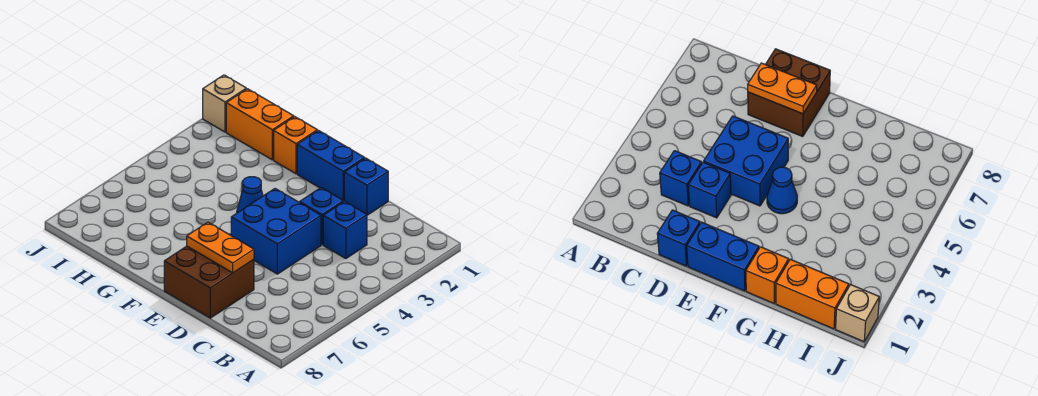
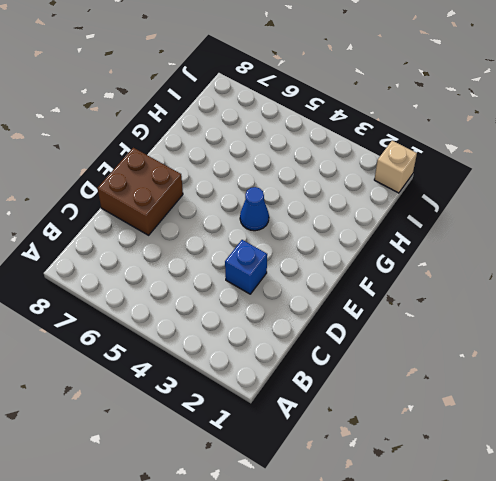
none -> blue brick C3 level 1
none -> blue brick D1 level 1

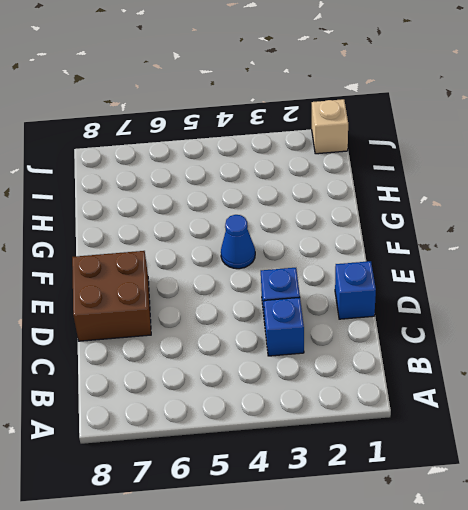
none -> blue brick D4:E5 level 1
none -> blue brick E1:F1 level 1

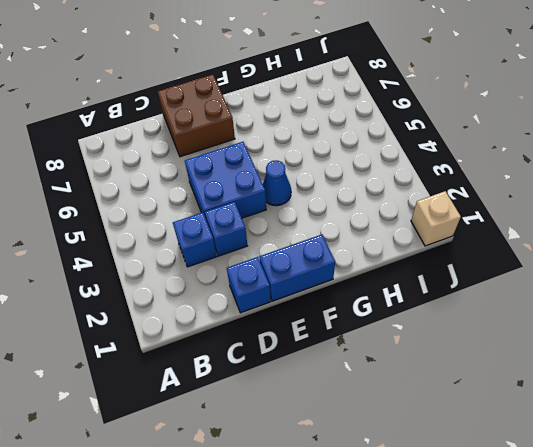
none -> orange brick G1 level 1
none -> orange brick H1:I1 level 1

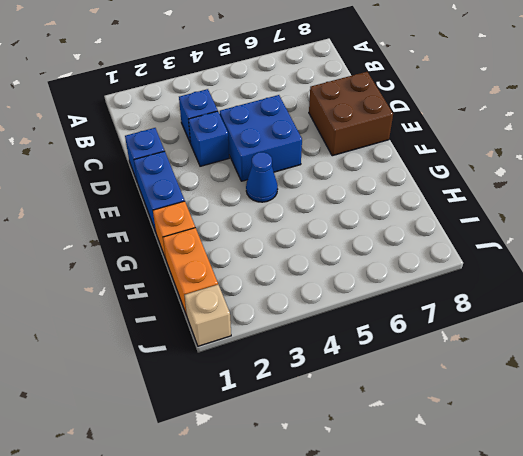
none -> orange plate D7:E7 level 2

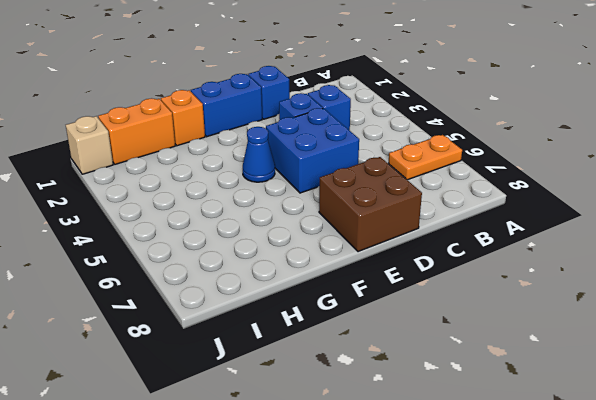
orange plate A6:B6 level 1 -> orange plate D7:E7 level 2

